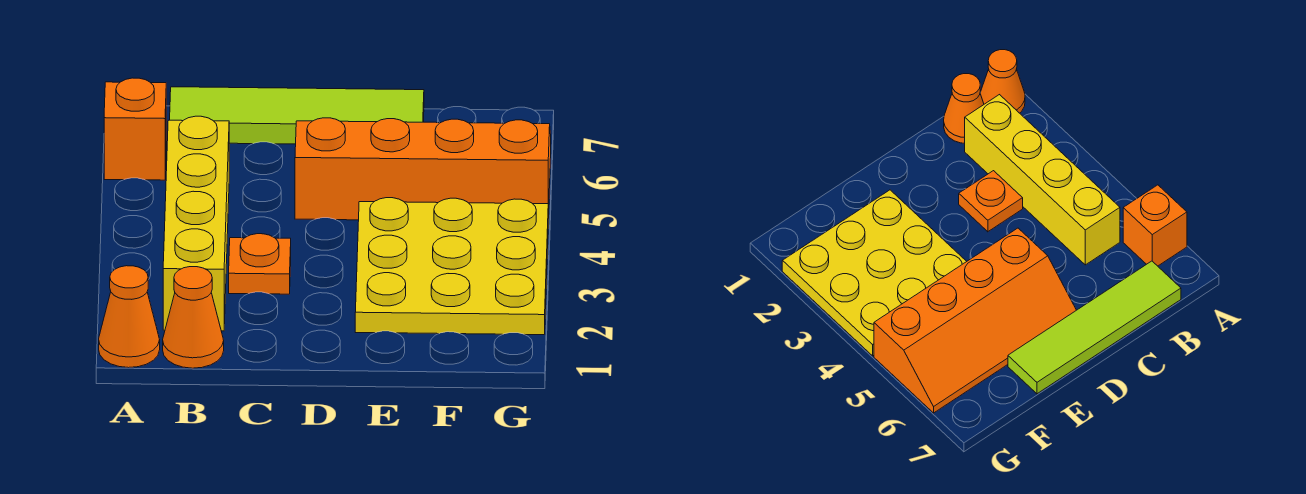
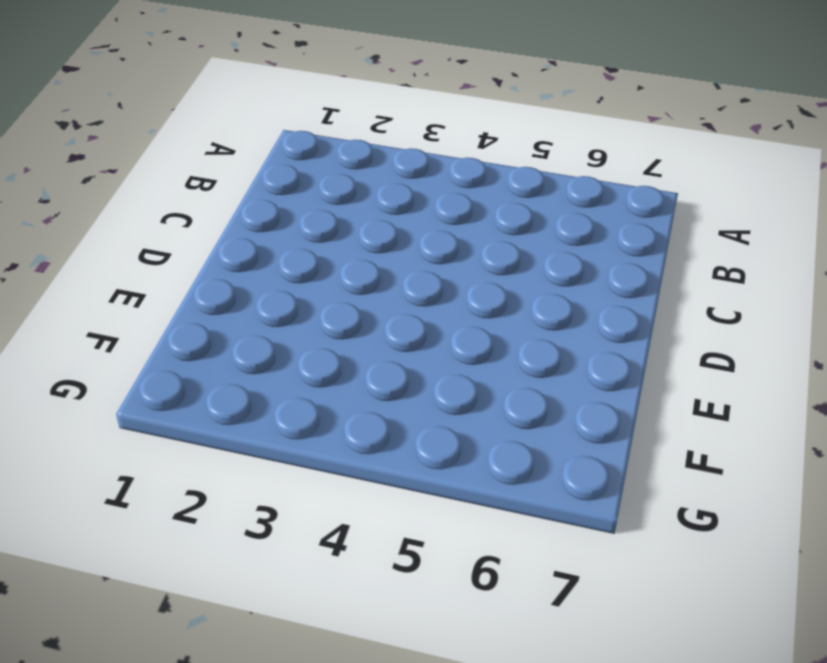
none -> orange cone A1 level 1
none -> orange brick A6 level 1

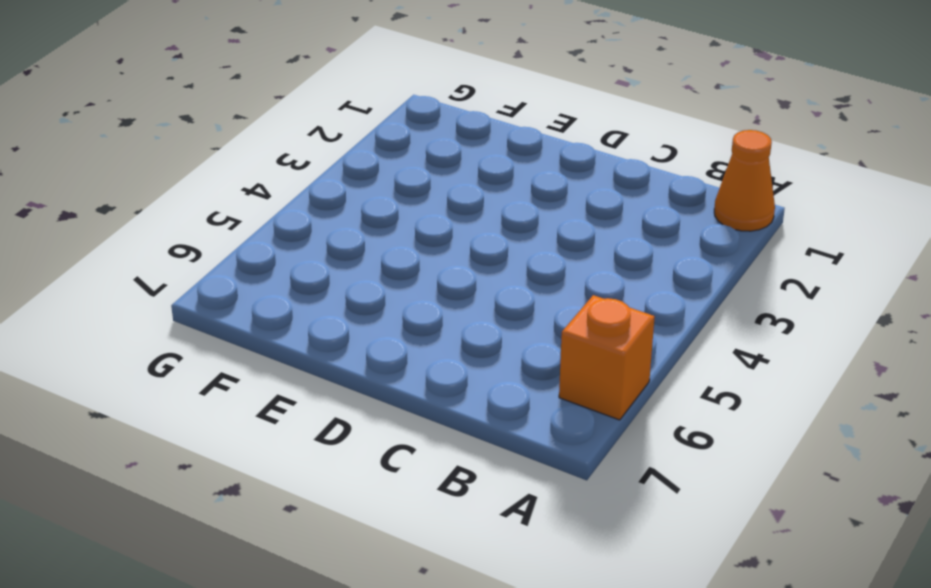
none -> orange cone B1 level 1
none -> yellow brick B2:B5 level 1

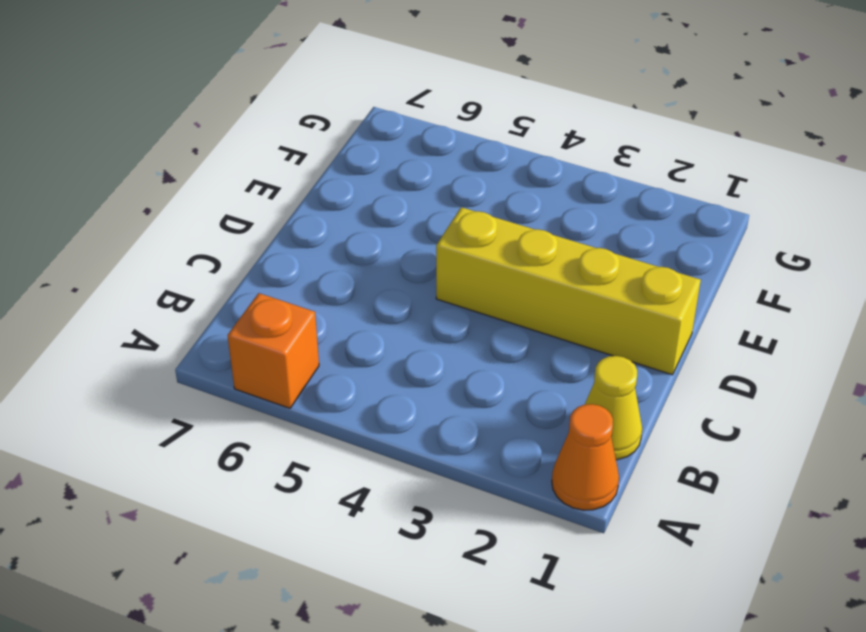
yellow cone B1 level 1 -> orange cone B1 level 1
yellow brick D1:D4 level 1 -> yellow brick B2:B5 level 1
none -> lime tile B7:E7 level 1
none -> orange plate C3 level 1

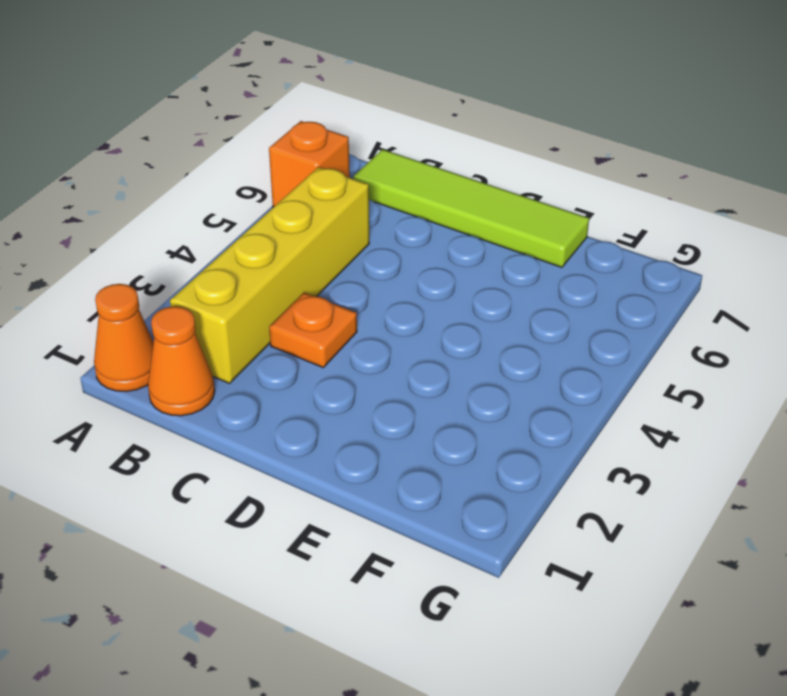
none -> orange slope D5:G6 level 1 top 5
none -> yellow plate E2:G4 level 1

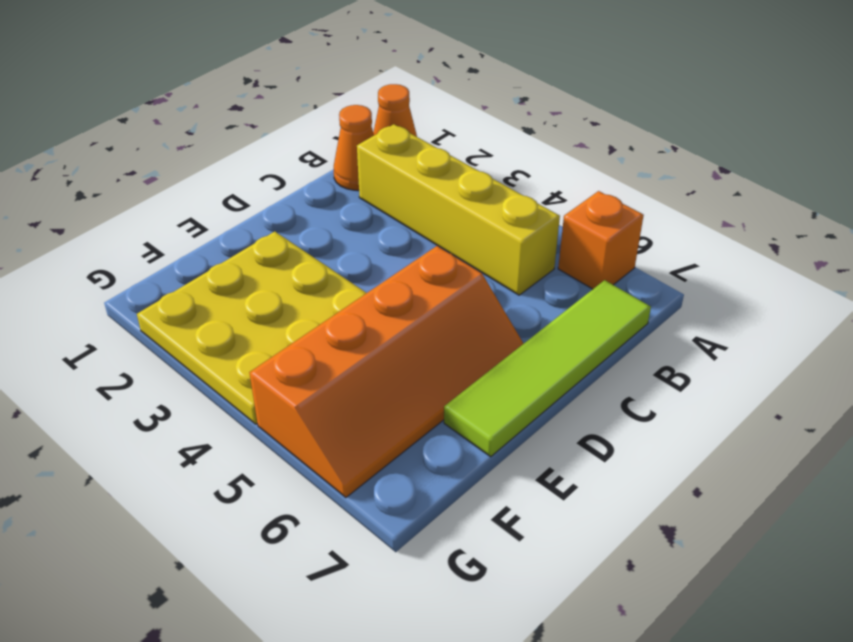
none -> orange plate C3 level 1

